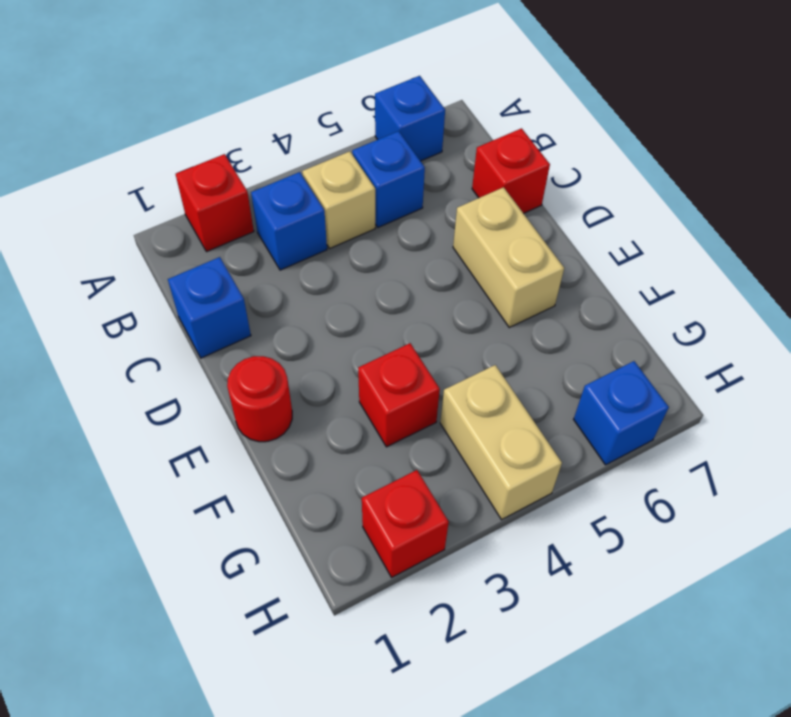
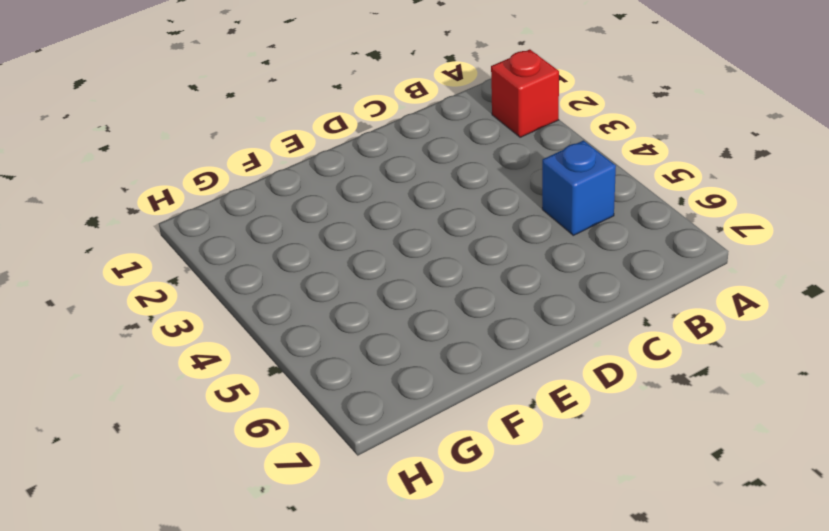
none -> blue brick A6 level 1
none -> blue brick B3 level 1
none -> tan brick B4 level 1

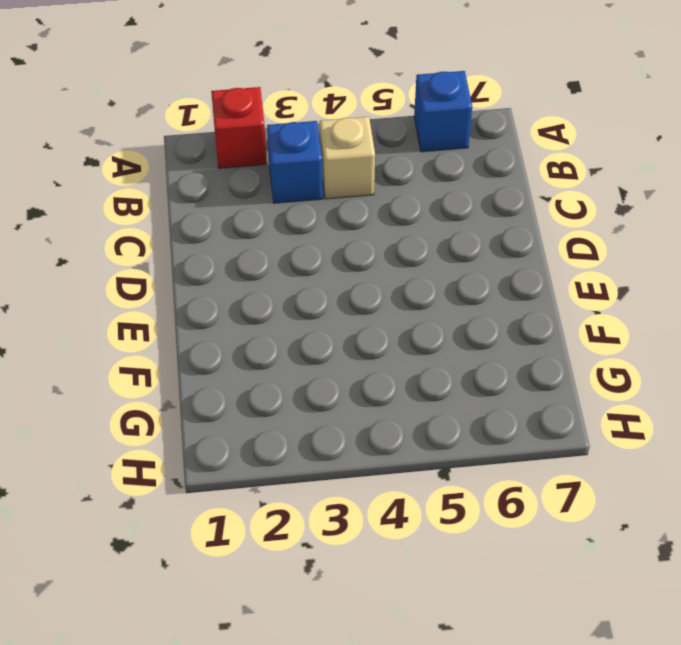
none -> blue brick B5 level 1
none -> blue brick C1 level 1
none -> red brick C7 level 1

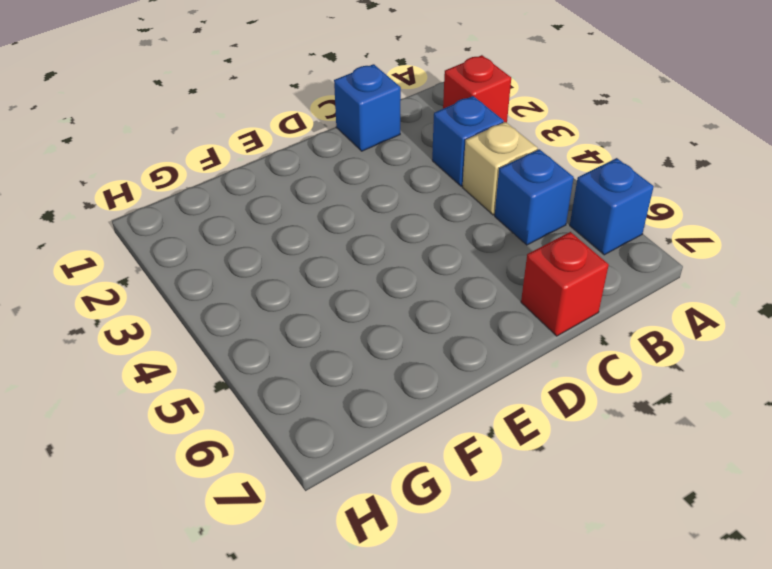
none -> tan brick D6:E6 level 1
none -> red round brick E1 level 1
none -> red brick F3 level 1

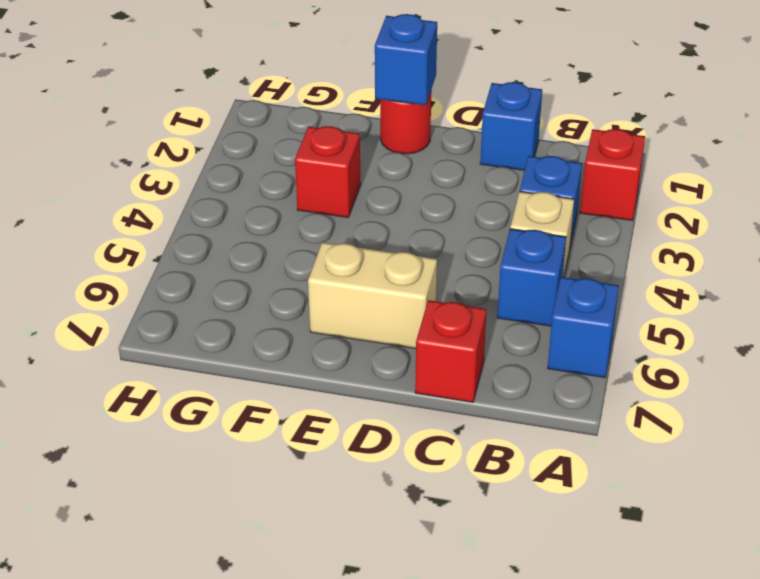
blue brick E1 level 2 -> blue brick H6 level 1
none -> tan brick G4:H4 level 1
none -> red brick H2 level 1

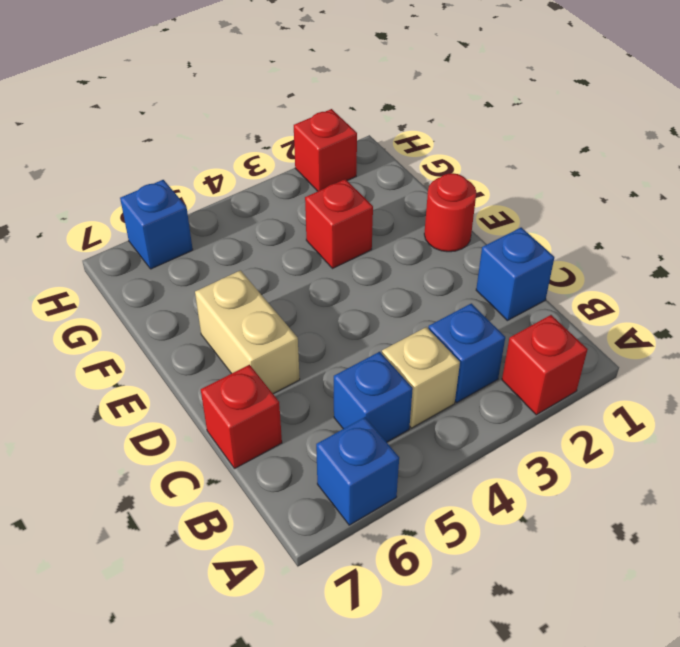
none -> tan brick G4:H4 level 1

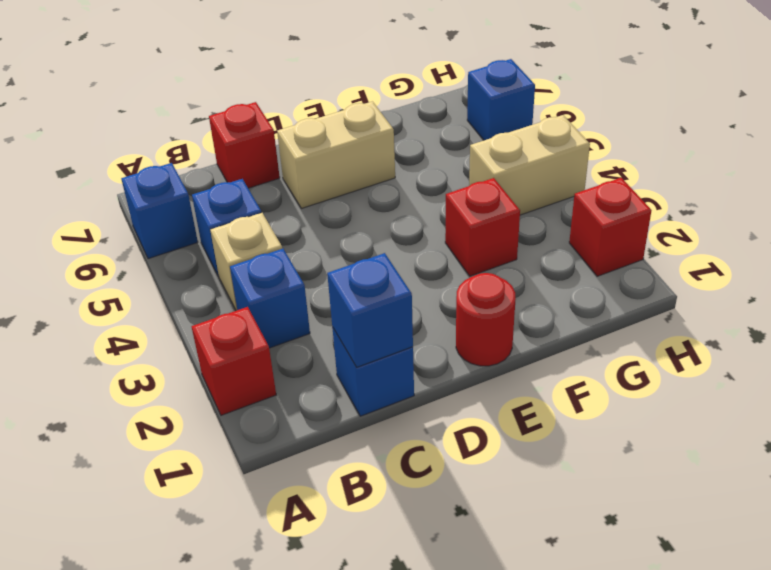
blue brick C1 level 2 -> none

